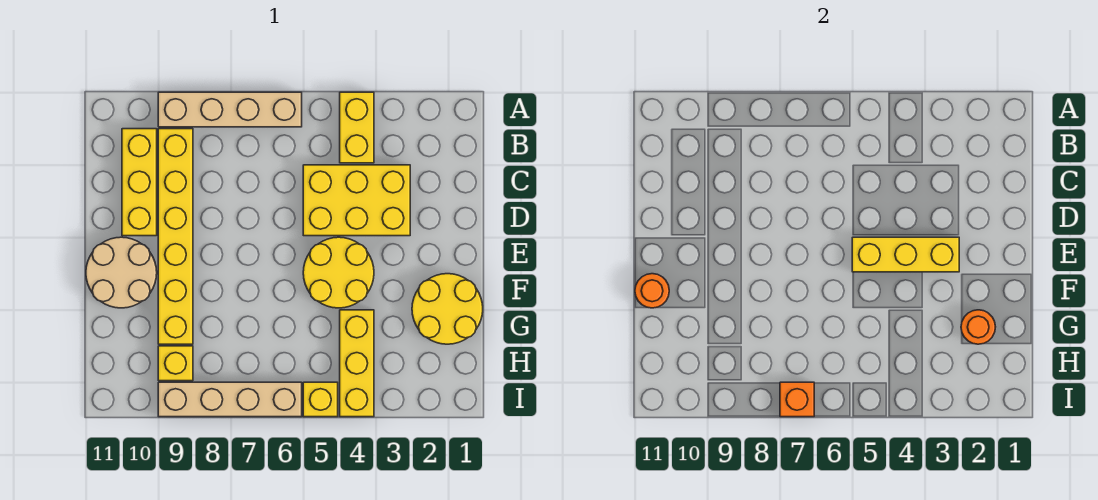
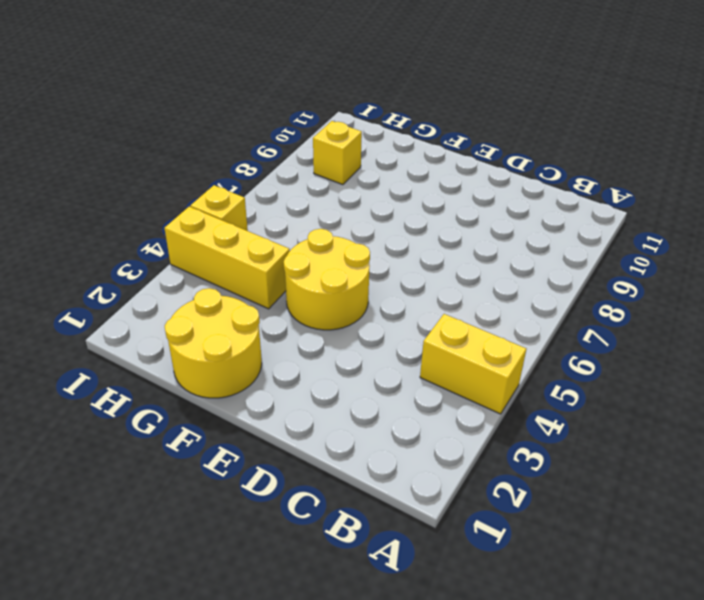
none -> tan brick A6:A9 level 1
none -> yellow brick B9:G9 level 1
none -> yellow brick B10:D10 level 1

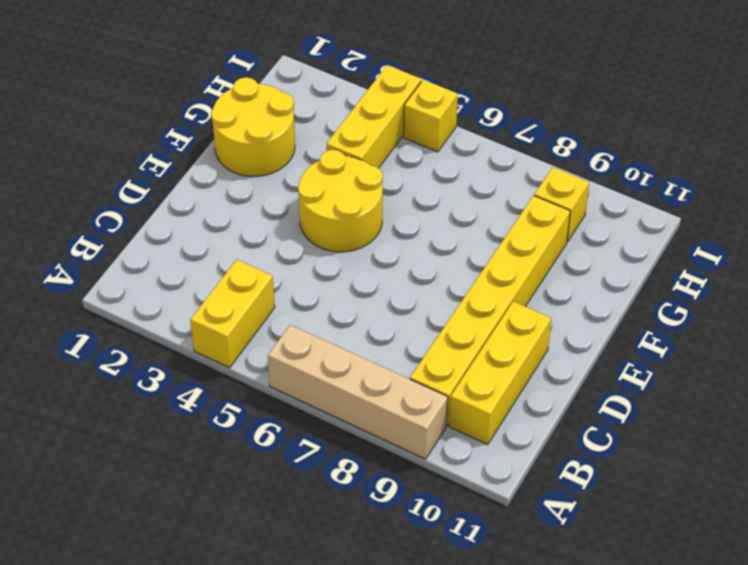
none -> yellow brick C3:D5 level 1
none -> tan round brick E10:F11 level 1
none -> tan brick I6:I9 level 1

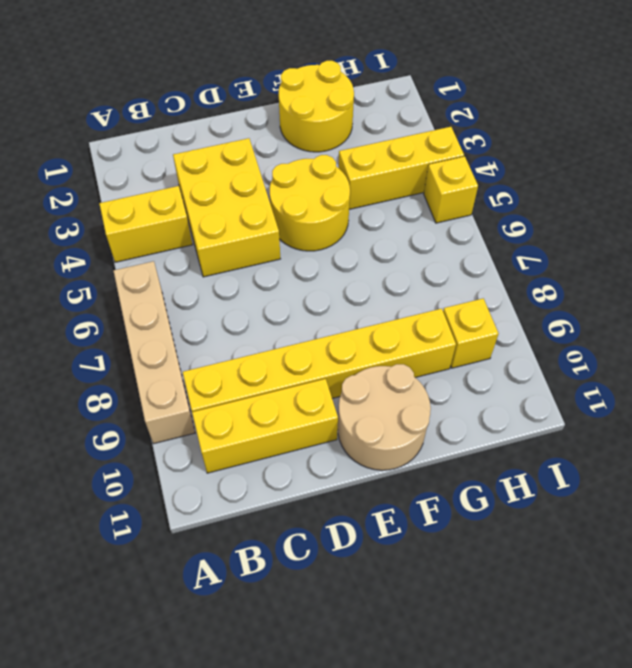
none -> tan brick I6:I9 level 1
none -> yellow brick E3:E5 level 2
none -> orange round brick F11 level 2

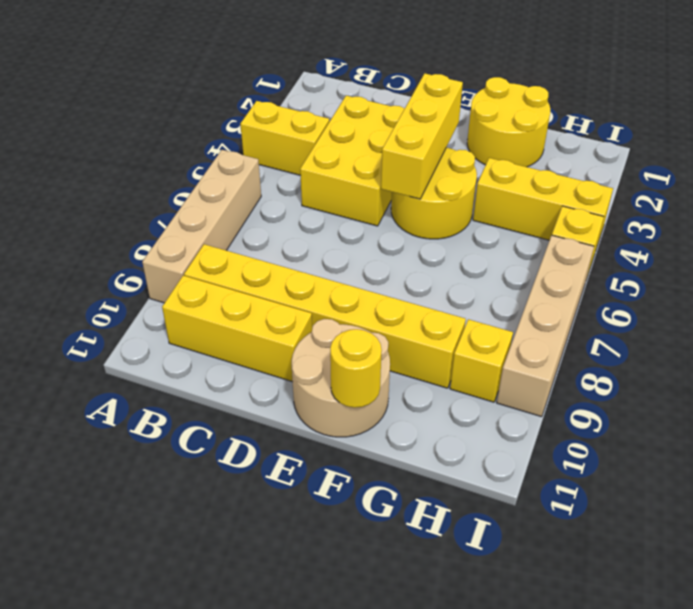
yellow round brick F11 level 2 -> orange round brick F11 level 2
none -> orange round brick G2 level 2
none -> orange brick I7 level 2

